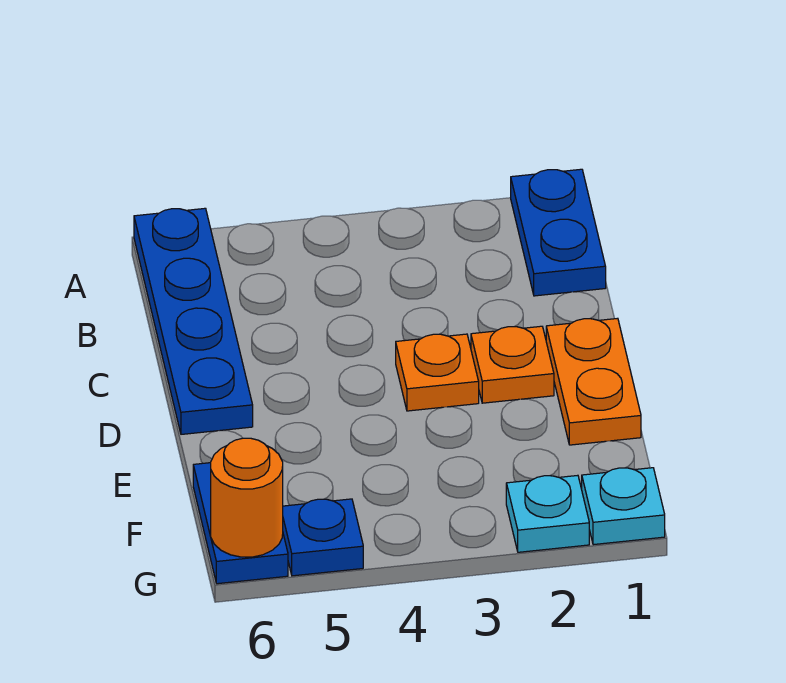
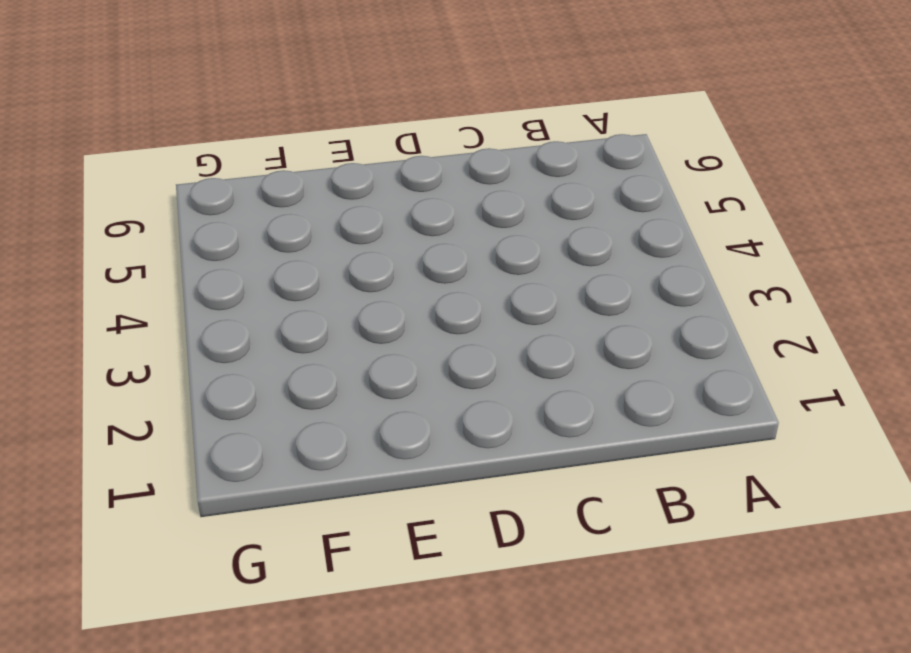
none -> blue plate A1:B1 level 1
none -> blue plate A6:D6 level 1

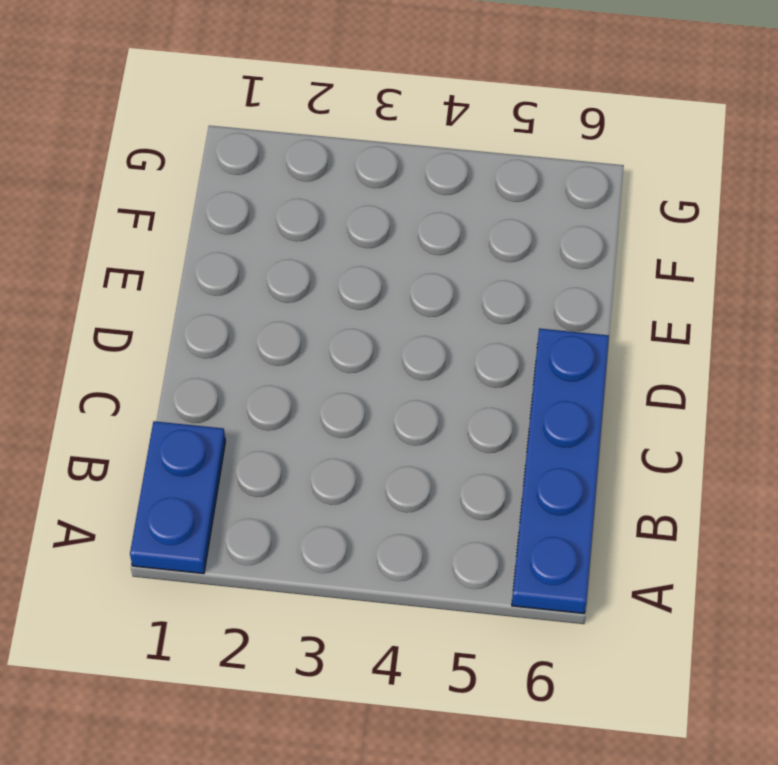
none -> orange plate D1:E1 level 1
none -> orange plate D2 level 1

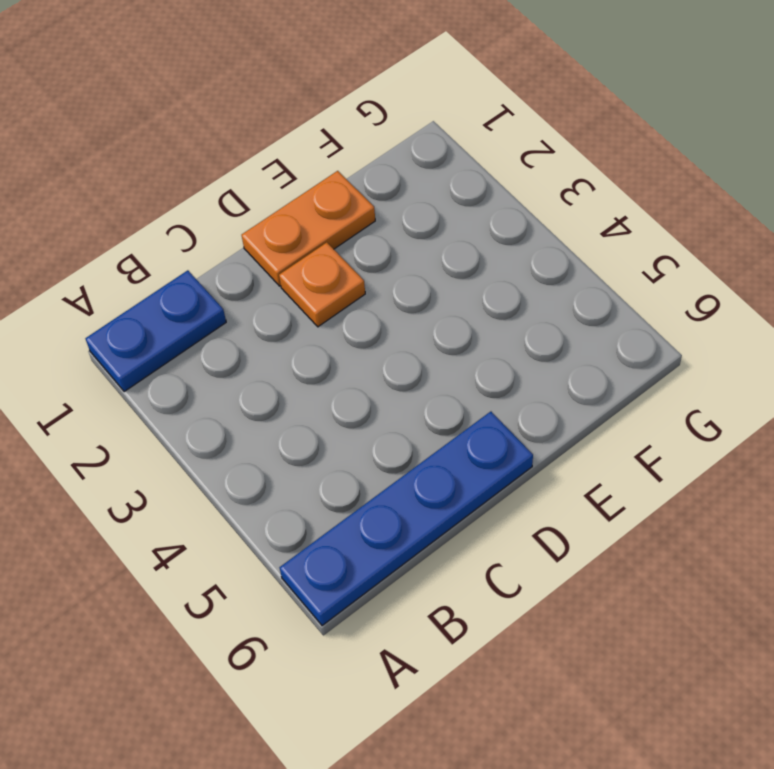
none -> orange plate D3 level 1
none -> blue plate F6:G6 level 1

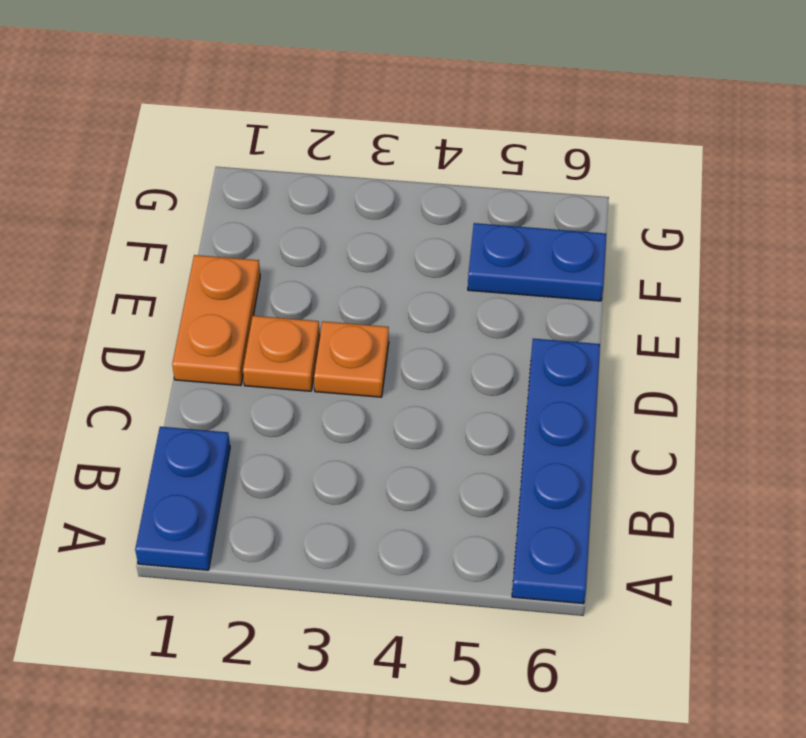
blue plate F5:F6 level 1 -> blue plate F6:G6 level 1
none -> cyan plate G1 level 1
none -> cyan plate G2 level 1

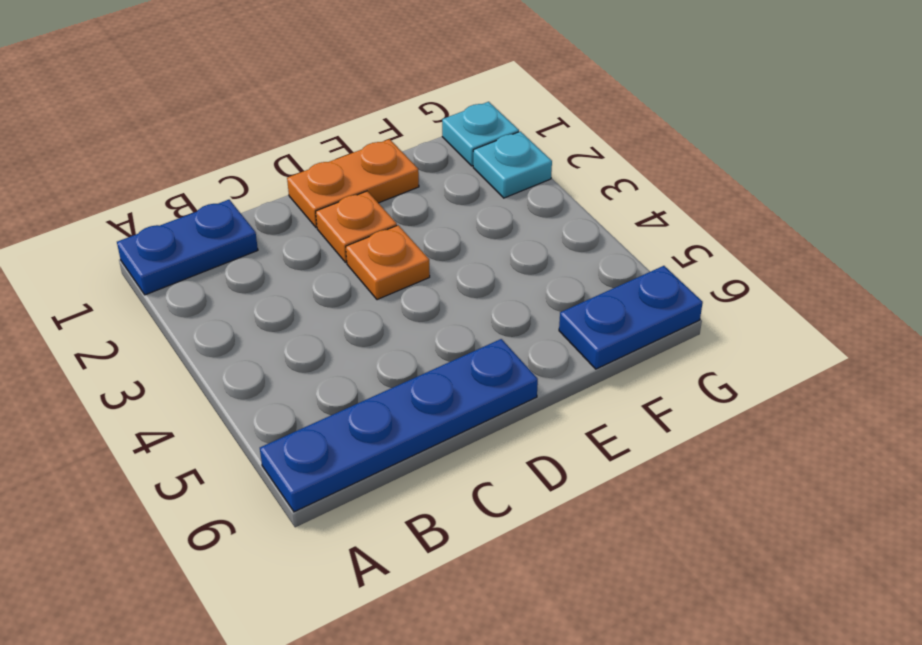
none -> blue plate G5 level 1
none -> orange round brick G6 level 2

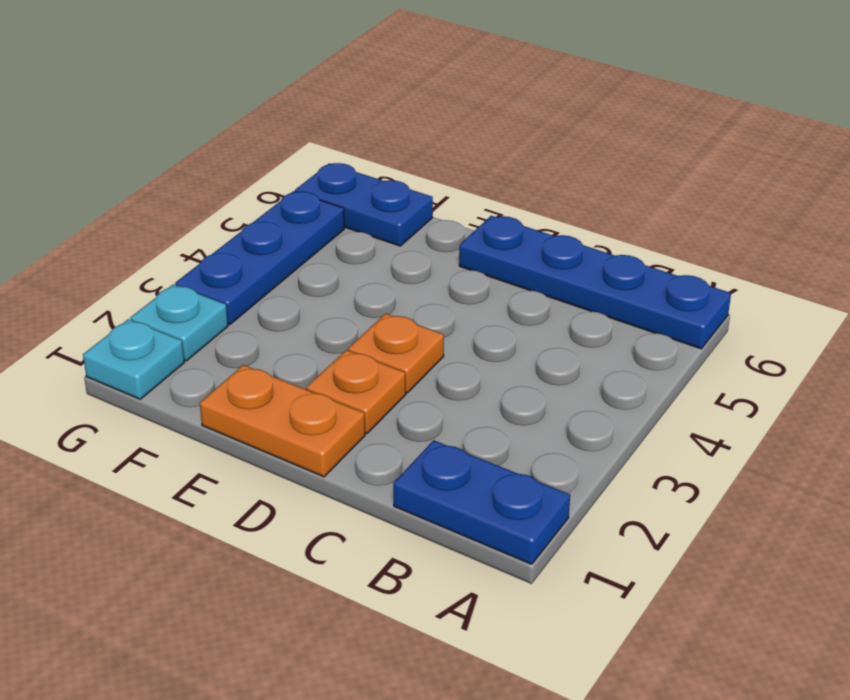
blue plate G3:G5 level 1 -> blue plate G5 level 1
none -> orange round brick G6 level 2

